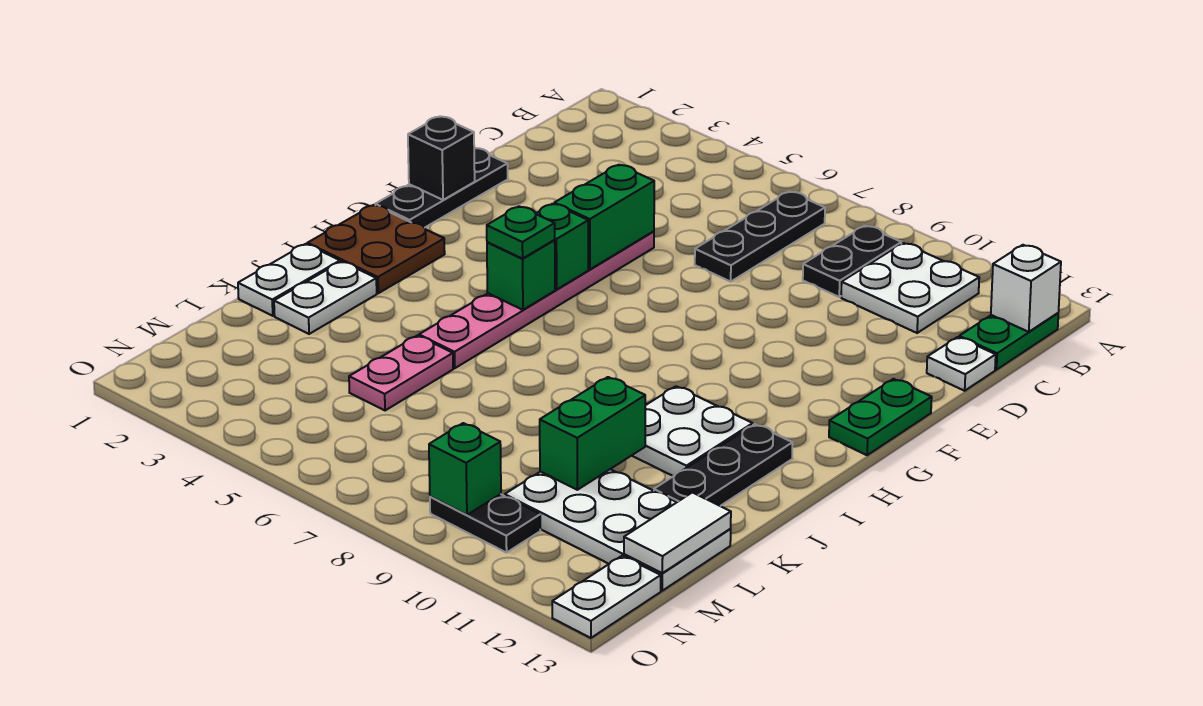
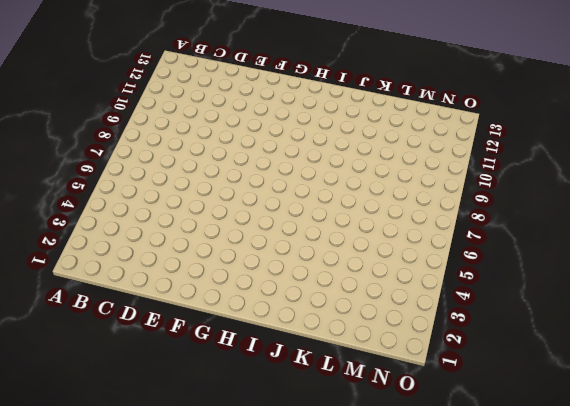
none -> black plate B7:D7 level 1
none -> black plate B9:C9 level 1
none -> white plate B10:C11 level 1

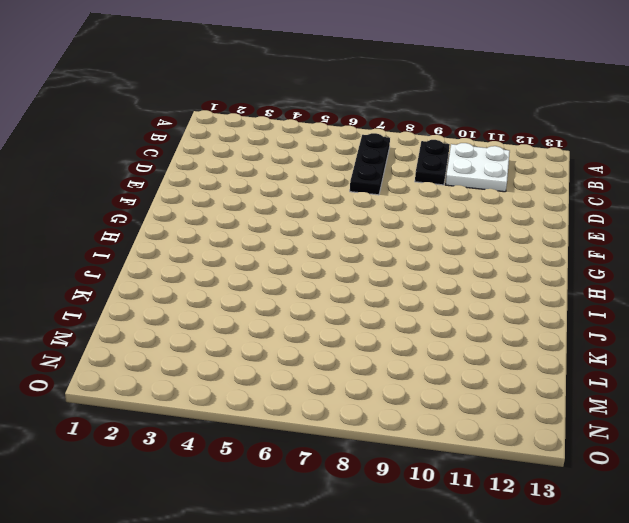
none -> green plate B13:C13 level 1
none -> white plate D13 level 1
none -> black plate E1:G1 level 1

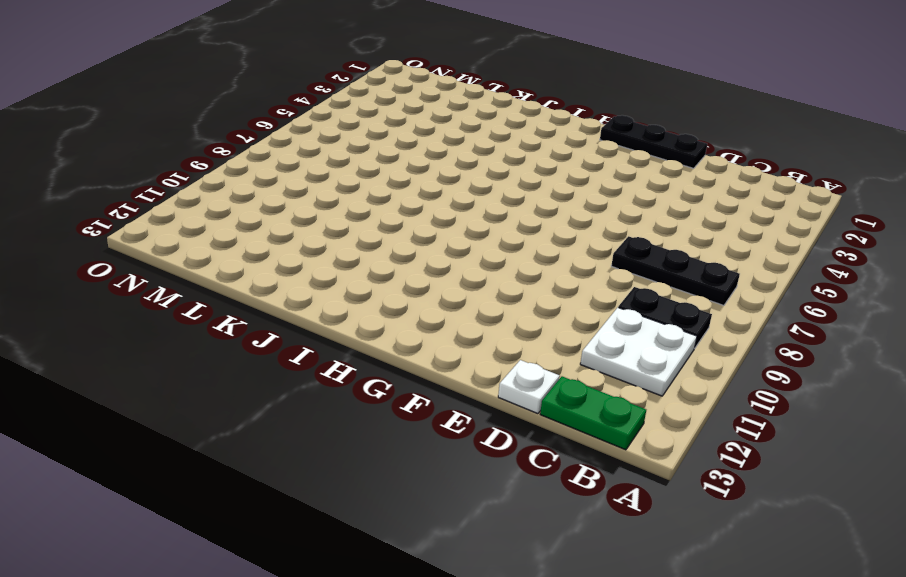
none -> pink plate E5:J5 level 1
none -> green plate F13:G13 level 1
none -> brown plate H1:I2 level 1

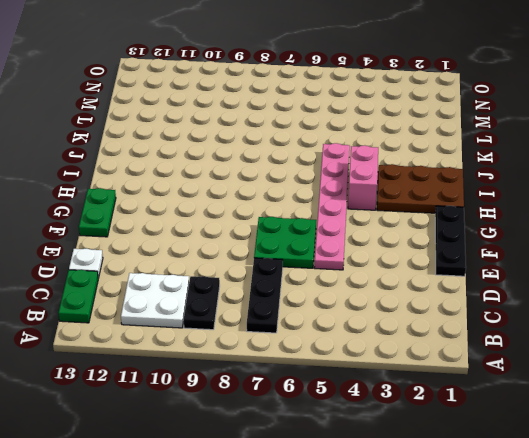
green plate E6:F7 level 1 -> none
brown plate H1:I3 level 1 -> brown plate H1:I2 level 1
pink brick H4:I4 level 1 -> none
none -> white plate I10:J11 level 1
none -> black plate I12:K12 level 1
none -> white plate J1:K1 level 1

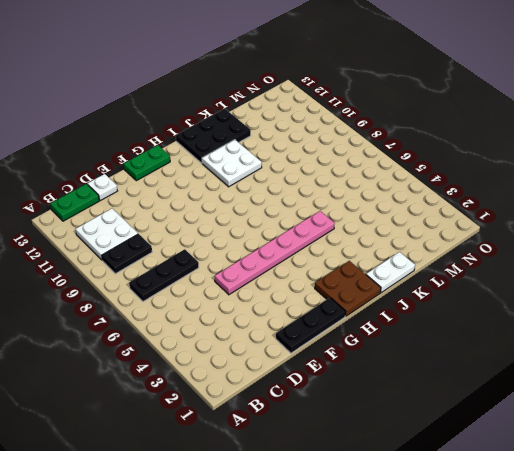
black plate I12:K13 level 1 -> black plate I12:K12 level 1
none -> white plate J2:K2 level 1
none -> pink plate K5:L5 level 1
none -> white plate L10:M13 level 1

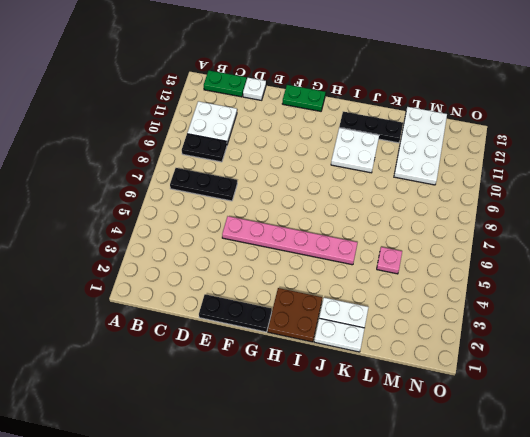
pink plate L5 level 1 -> pink plate K5:L5 level 1
none -> black plate N9:N10 level 1
none -> white plate N13:O13 level 1
none -> white brick B13 level 2

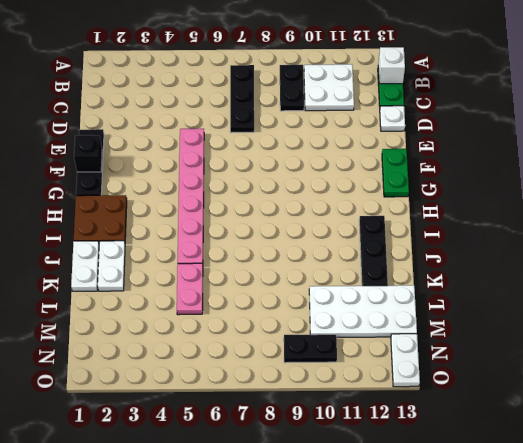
none -> white plate I10:J11 level 1
none -> green brick E5:F5 level 2
none -> green brick G5 level 2

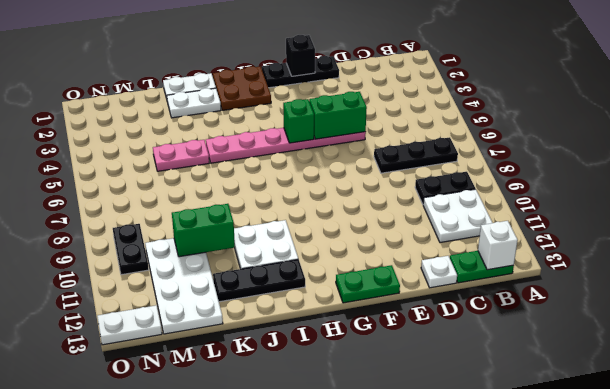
none -> green brick H5 level 2
none -> white tile L13:M13 level 2
none -> green brick N9 level 2

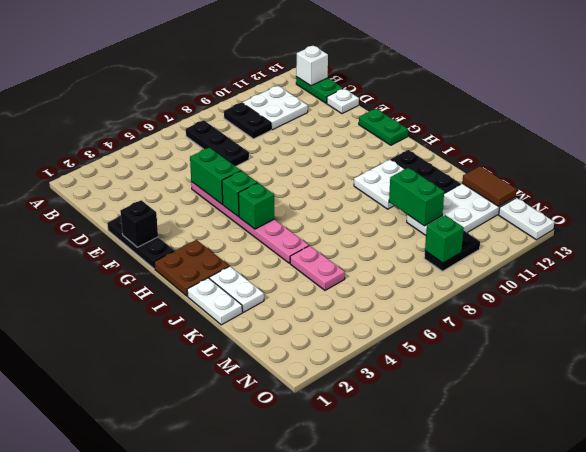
brown tile L13:M13 level 2 -> white tile L13:M13 level 2
none -> green plate H5 level 3

